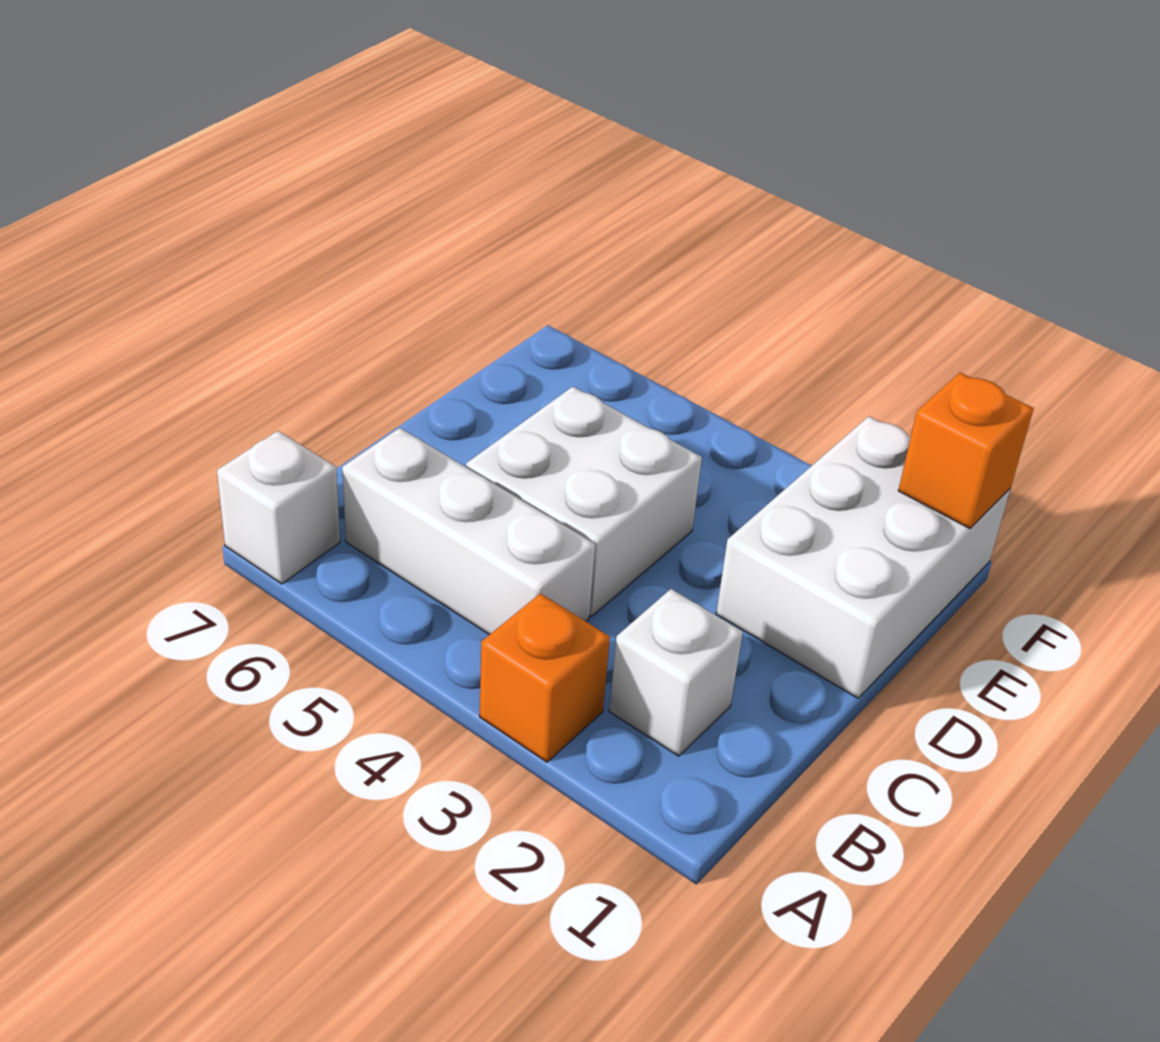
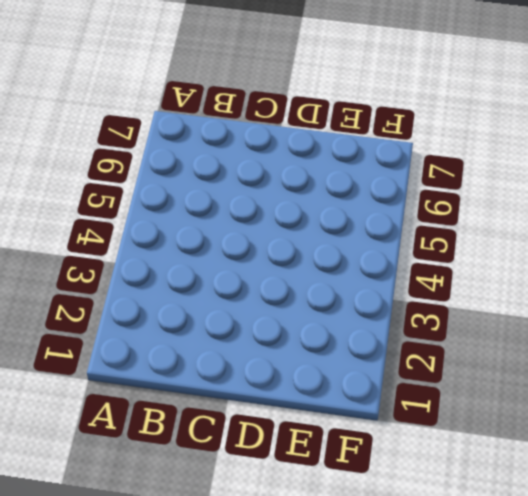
none -> orange brick A3 level 1
none -> white brick A7 level 1

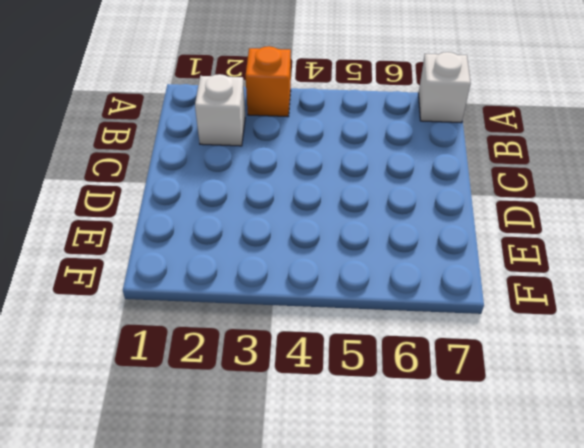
none -> white brick B4:B6 level 1
none -> white brick C4:D5 level 1

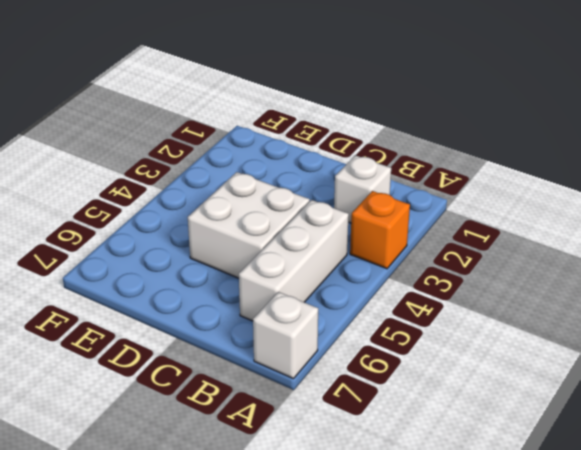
none -> white brick D1:F2 level 1
none -> orange brick F1 level 2

